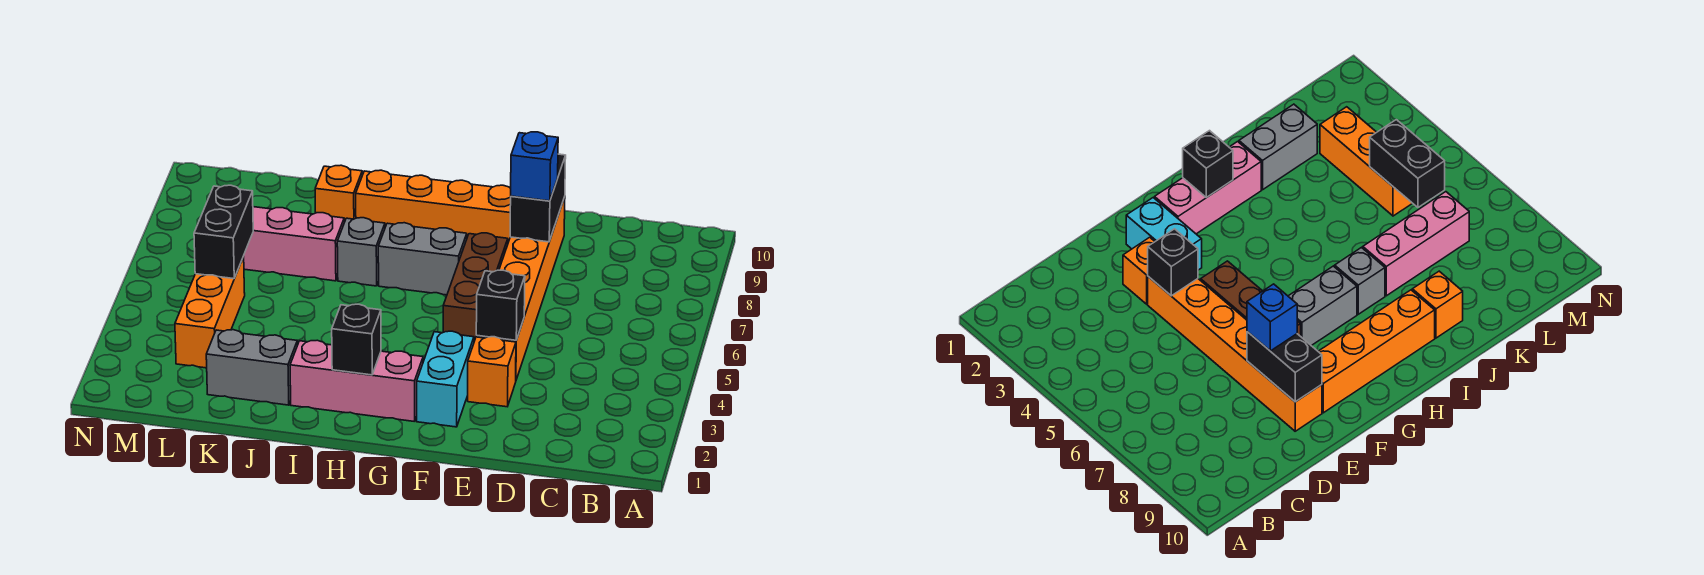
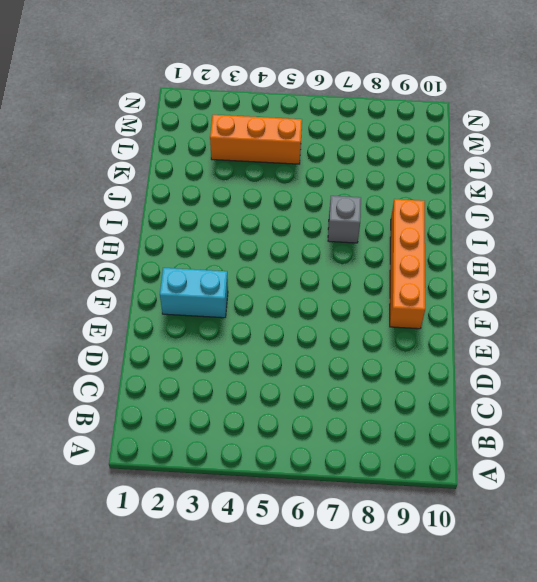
none -> orange brick E3 level 1
none -> orange brick E4:E9 level 1
none -> brown brick F5:F7 level 1

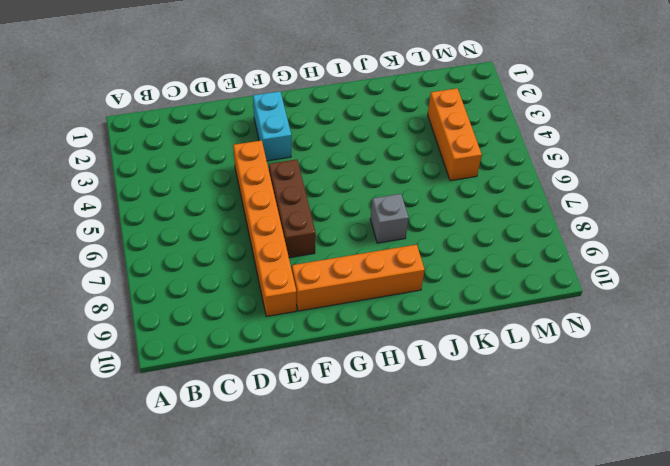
none -> orange brick E3 level 1
none -> pink brick G2:I2 level 1
none -> grey brick G7:H7 level 1

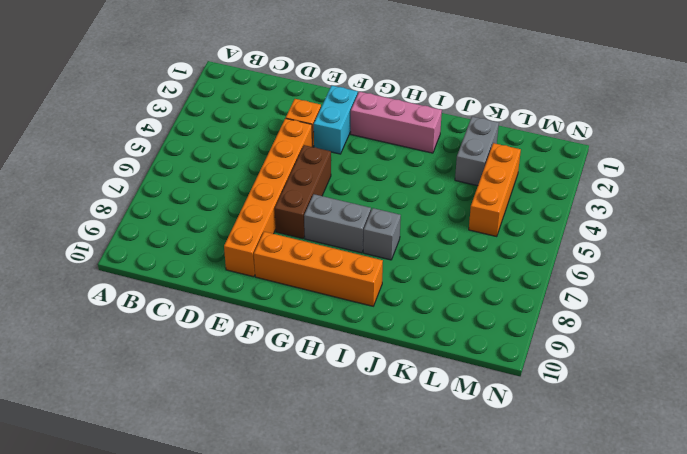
grey brick K2:K3 level 1 -> grey brick J2:K2 level 1
none -> pink brick J7:L7 level 1
none -> orange brick J9 level 1
none -> black brick E4 level 2

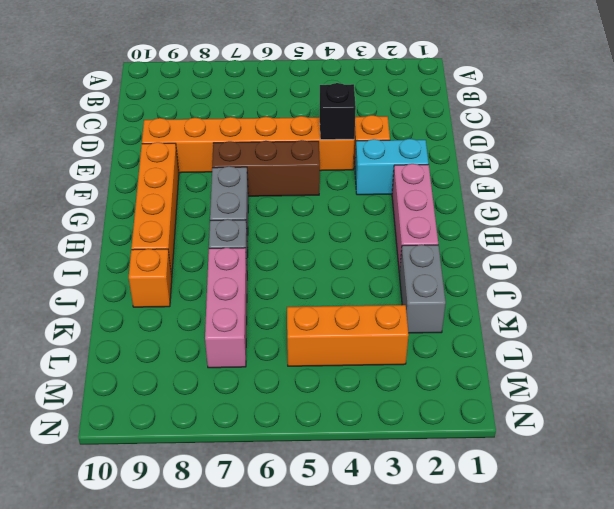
none -> black brick E8:E9 level 2
none -> black brick H2 level 2
none -> black brick L5:L6 level 2

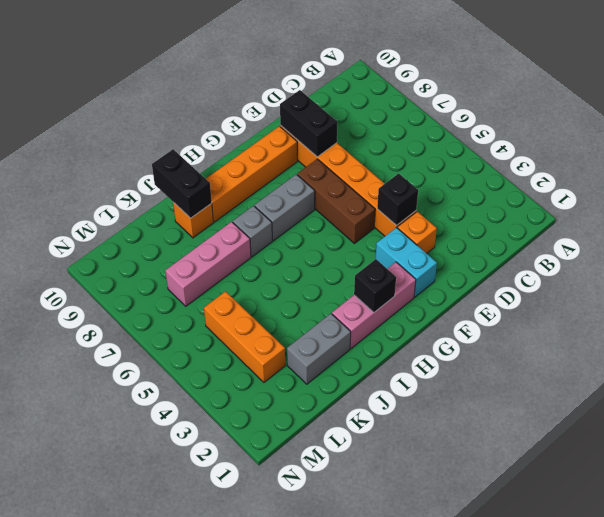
black brick J9:J10 level 2 -> black brick L5:L6 level 2
none -> blue brick E8 level 3

